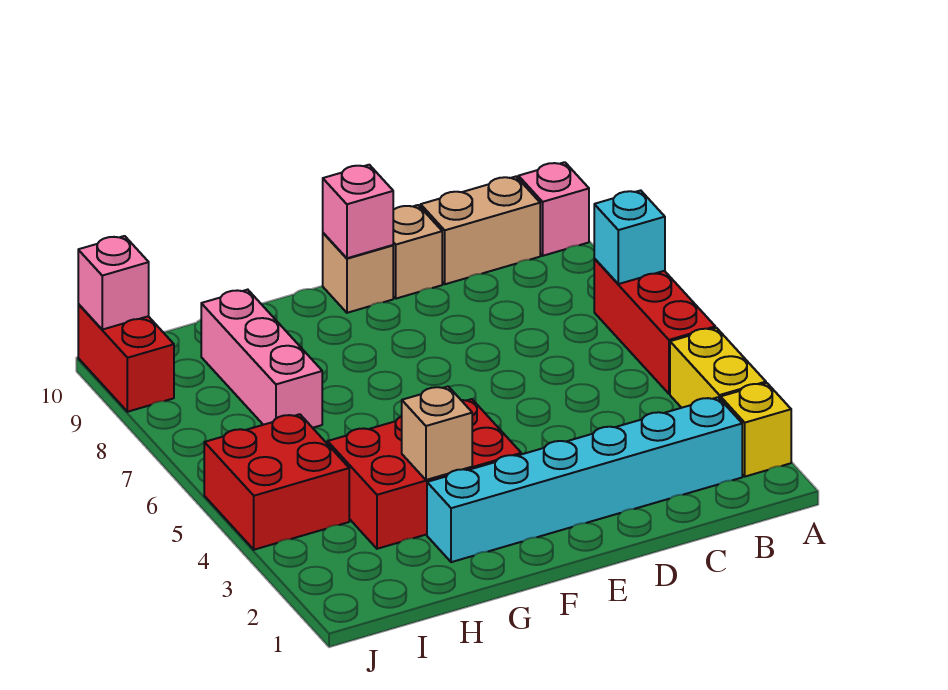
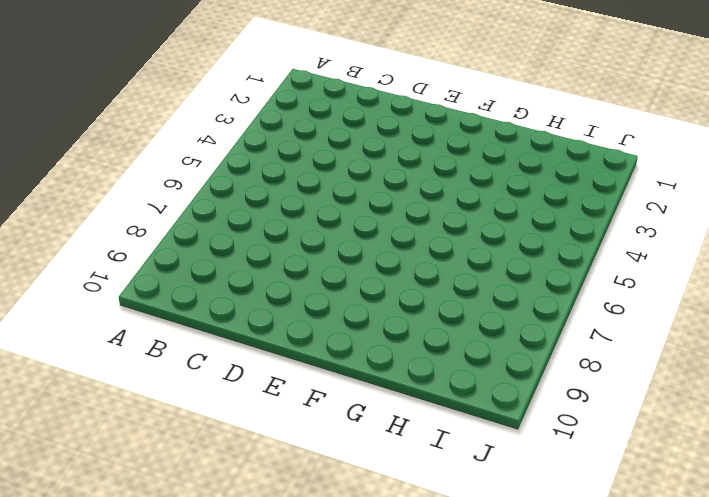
none -> yellow brick A2 level 1
none -> yellow brick A3:A4 level 1
none -> red brick A5:A7 level 1

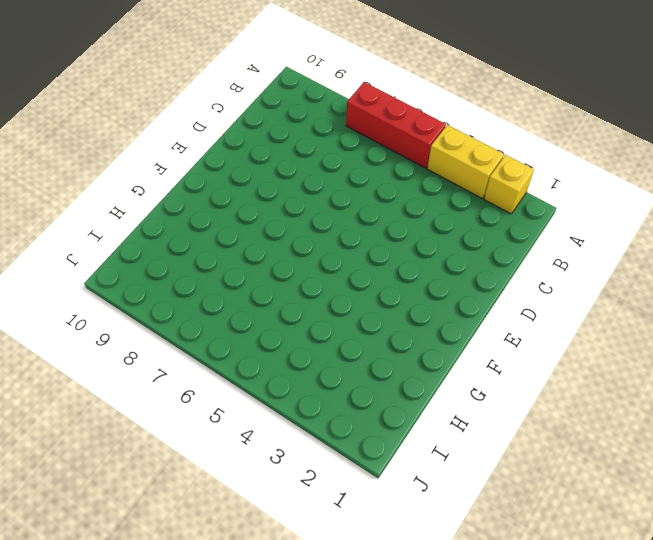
none -> pink brick A10 level 1
none -> cyan brick B2:G2 level 1
none -> tan brick B10:C10 level 1

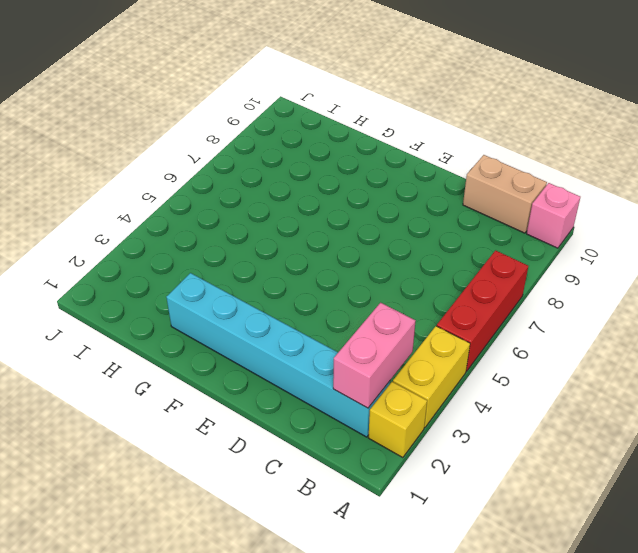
pink brick B2:B3 level 2 -> none
none -> tan brick D10 level 1
none -> tan brick E10 level 1
none -> red brick F3:H4 level 1

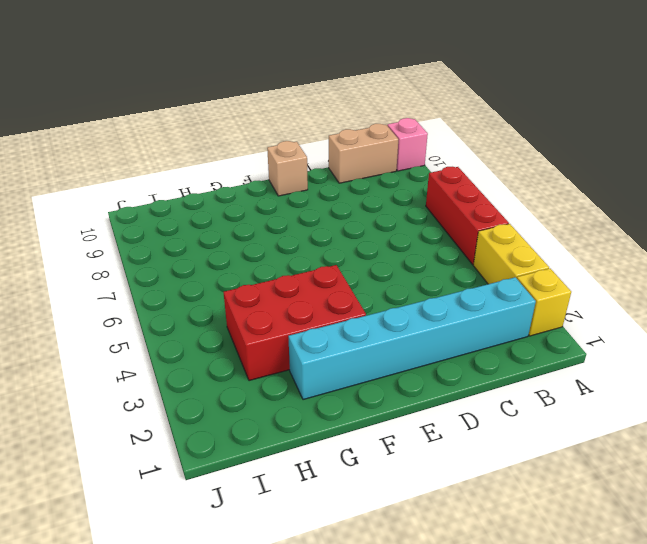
none -> tan brick D10 level 1
none -> pink brick H7:H9 level 1
none -> red brick I4:J5 level 1

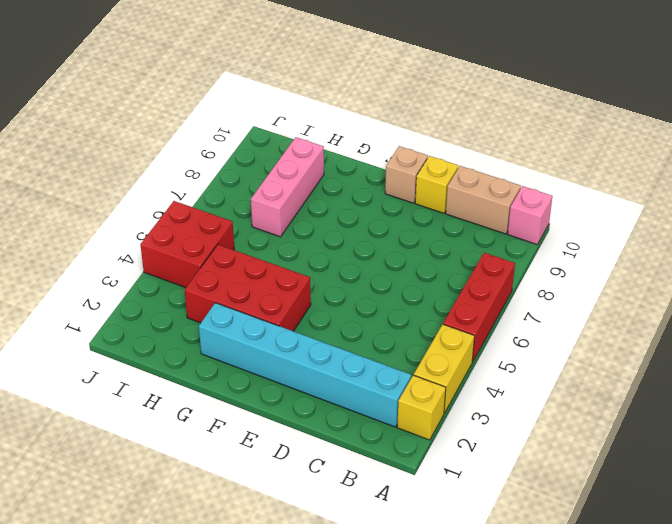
yellow brick D10 level 1 -> tan brick D10 level 1
none -> red brick J9:J10 level 1
none -> cyan brick A7 level 2
none -> pink brick E10 level 2

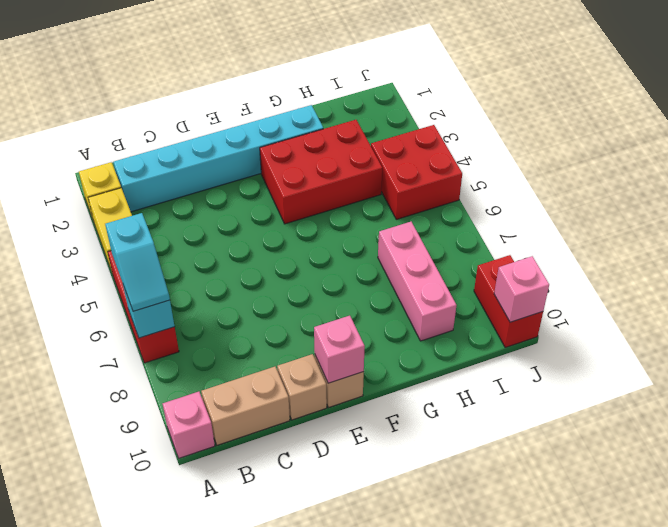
cyan slope A6:A7 level 3 top 6 -> none
none -> tan brick G3 level 2

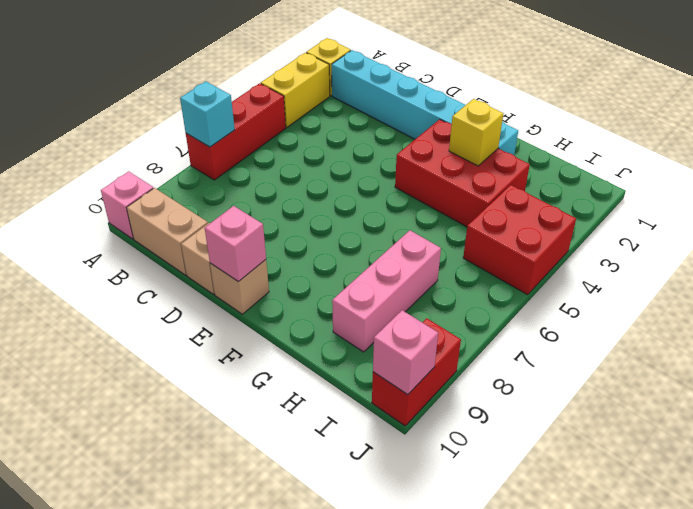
yellow brick G3 level 2 -> tan brick G3 level 2

